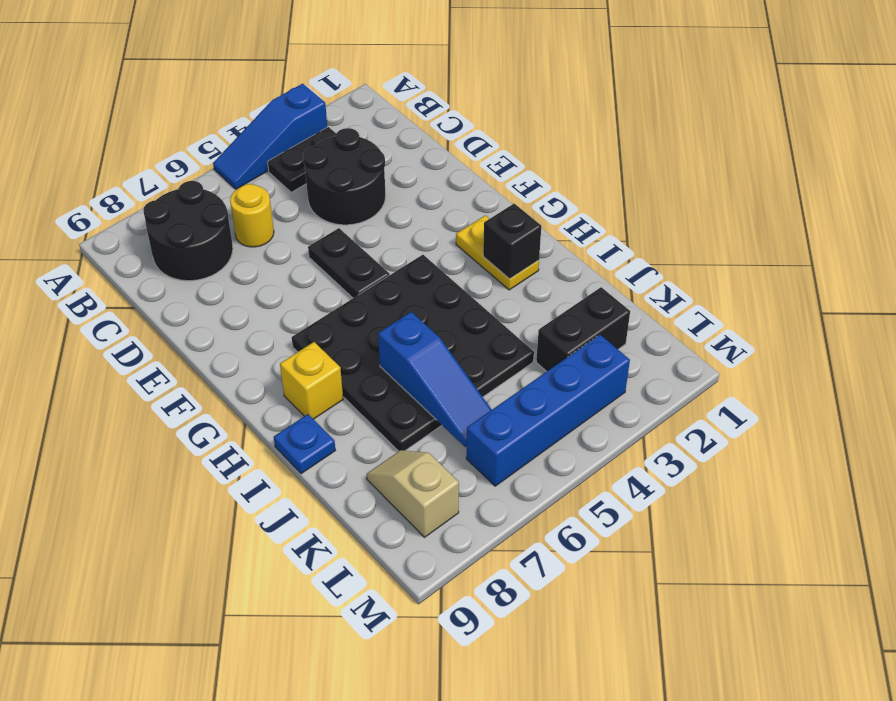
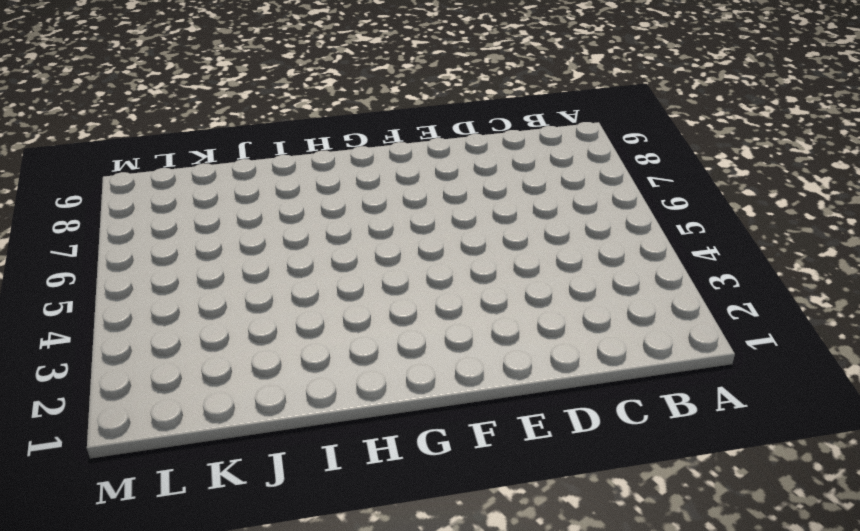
none -> blue slope A3:A5 level 1 top 3
none -> black plate B3:B4 level 1
none -> black round brick B7:C8 level 1

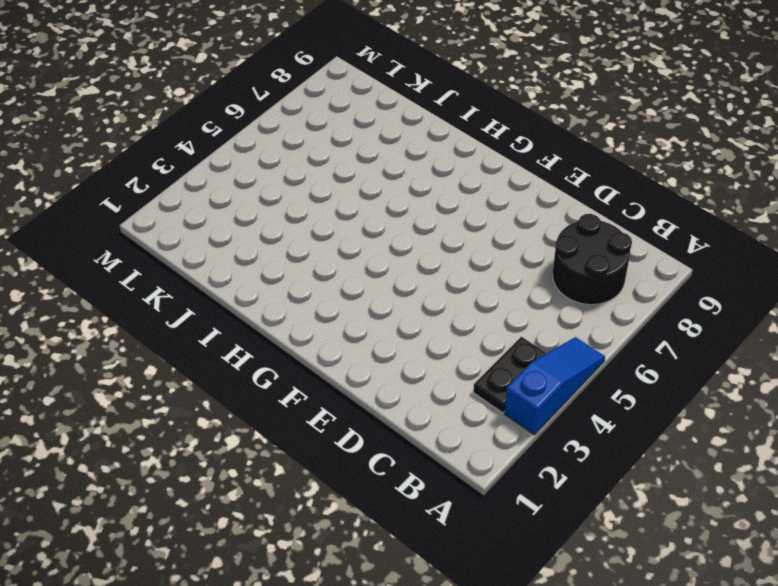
none -> black round brick C3:D4 level 1
none -> yellow round brick C6 level 1
none -> black plate E5:F5 level 1

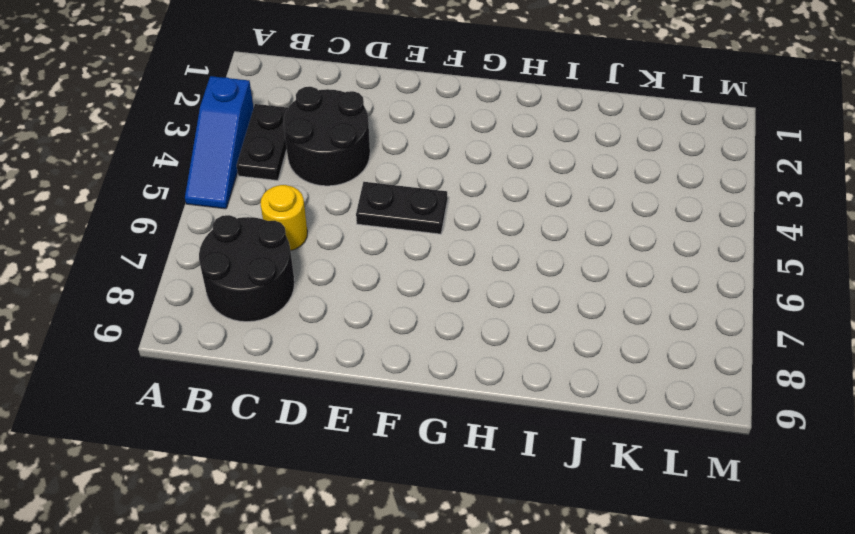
none -> yellow plate G2:H2 level 1
none -> black plate G4:J7 level 1
none -> yellow brick H8 level 1

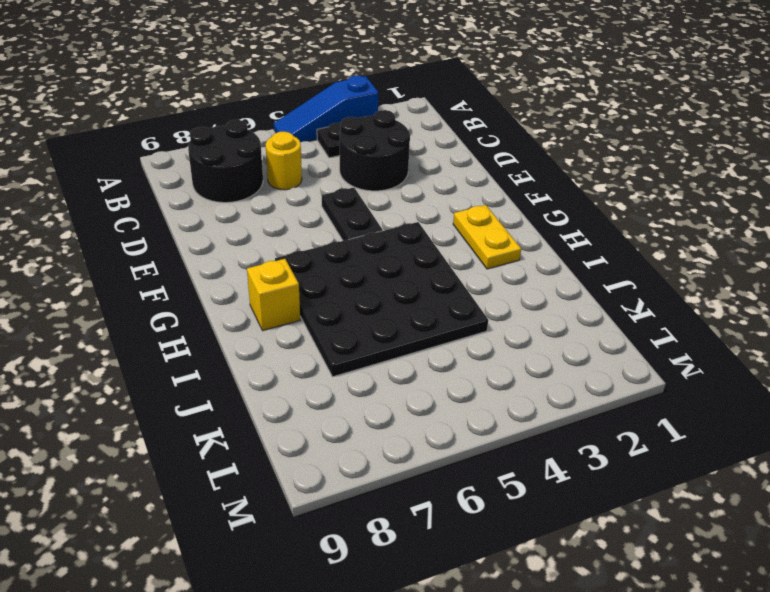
none -> blue plate I9 level 1
none -> black brick K2:K3 level 1
none -> tan slope K8:L8 level 1 top L

